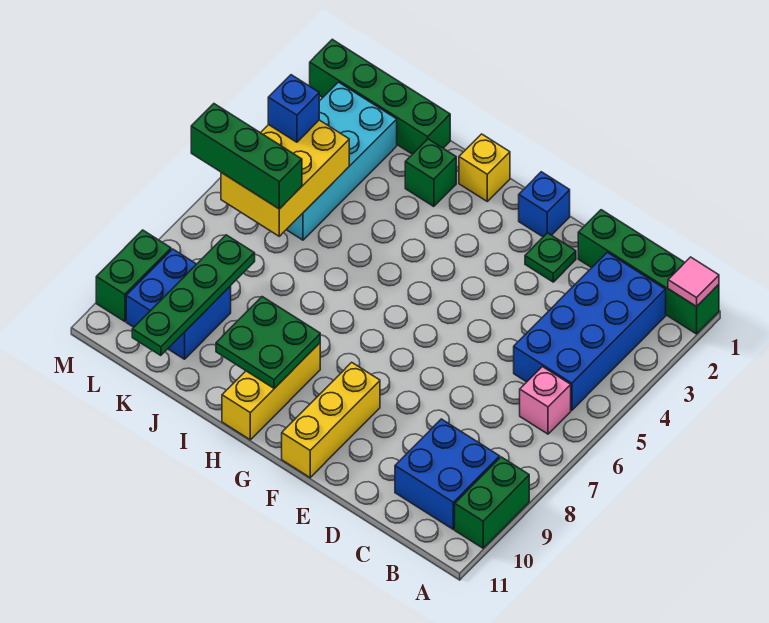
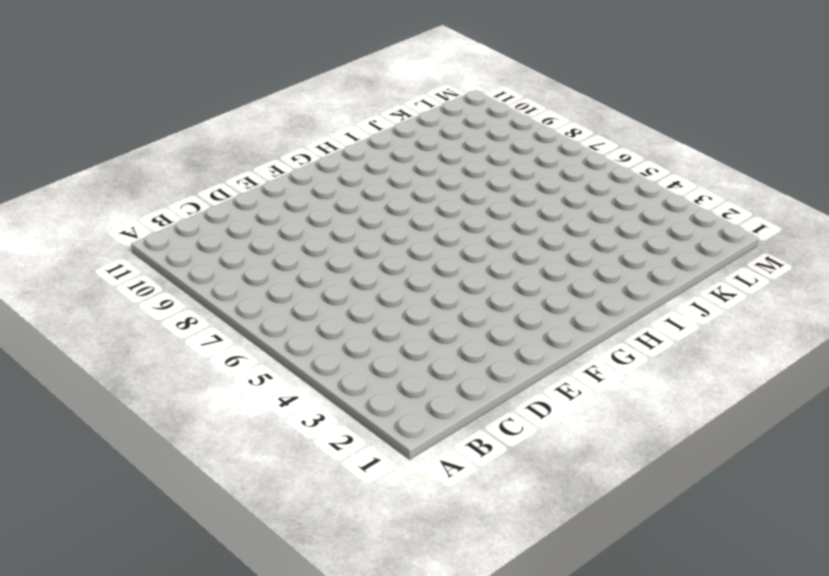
none -> green brick A1:D1 level 1
none -> green brick A9:A10 level 1
none -> blue brick B2:C5 level 1

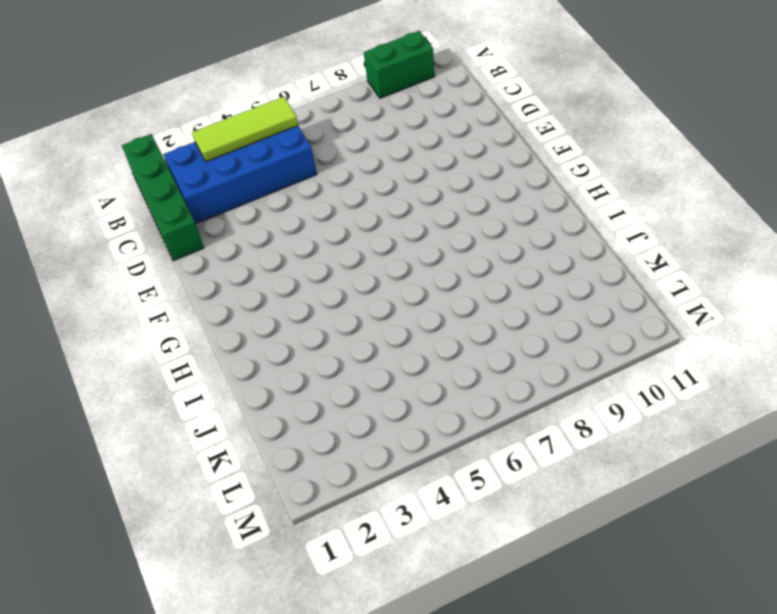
lime tile B3:B5 level 2 -> none
none -> pink brick B6 level 1
none -> blue brick B9:C10 level 1
none -> green plate E2 level 1

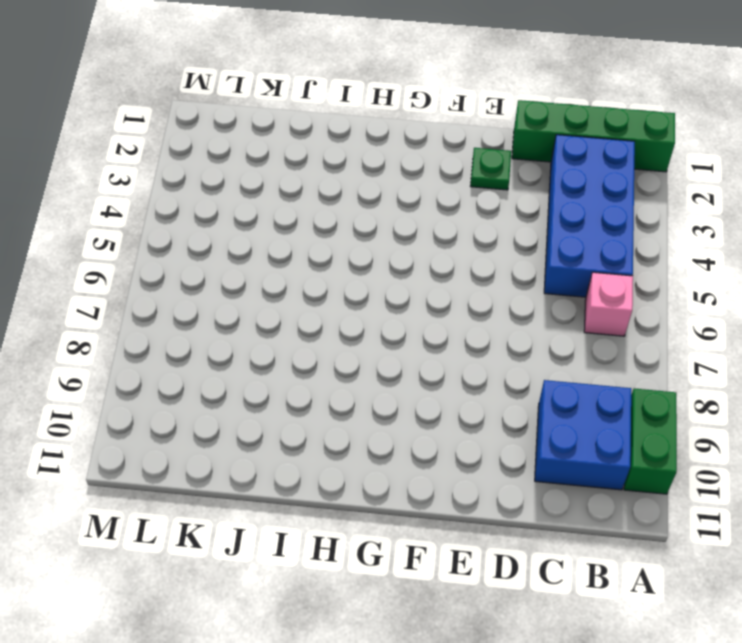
none -> blue brick F1 level 1
none -> yellow brick F9:F11 level 1
none -> yellow brick H1 level 1

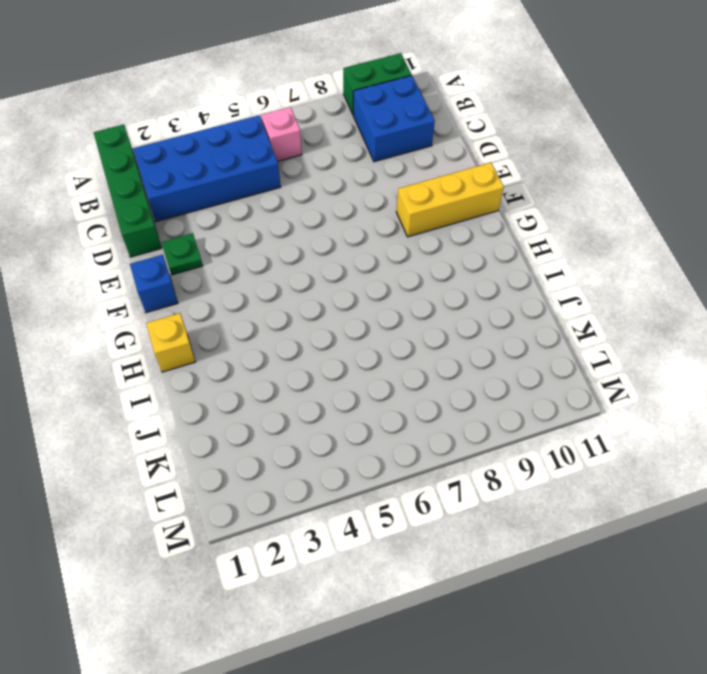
none -> yellow brick H9:H11 level 1
none -> green brick I2 level 1
none -> green brick J1:M1 level 1

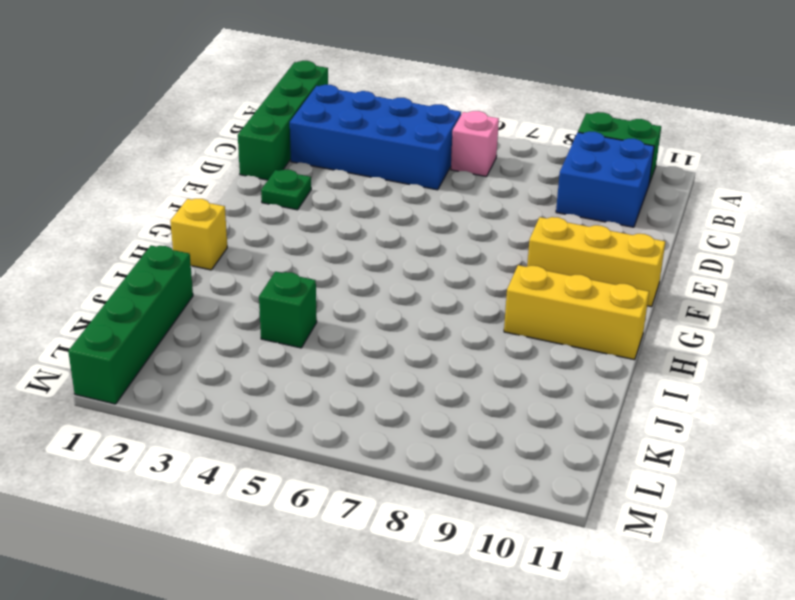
green brick J4 level 1 -> green brick I2 level 1
none -> blue brick F1 level 1
none -> cyan brick K2:L5 level 1
none -> blue brick K9:L10 level 1

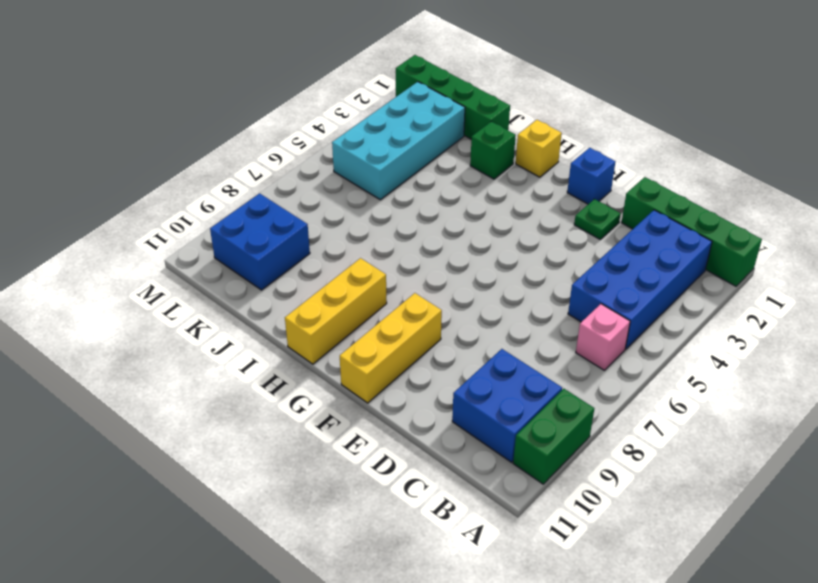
none -> green brick M9:M10 level 1
none -> pink tile A1 level 2
none -> green plate H9:I10 level 2

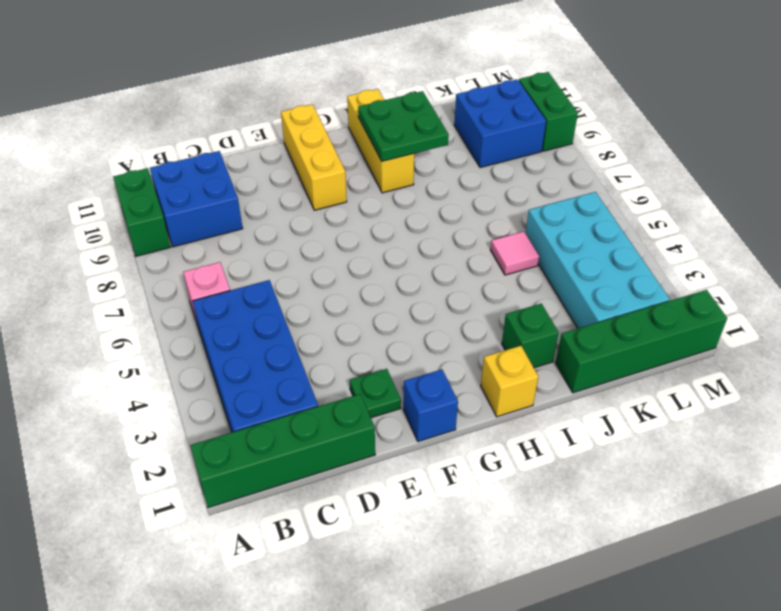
pink tile J5 level 1 -> pink tile A1 level 2
none -> yellow brick K4:L6 level 2
none -> green plate K8:K11 level 2
none -> green brick K6:M6 level 3

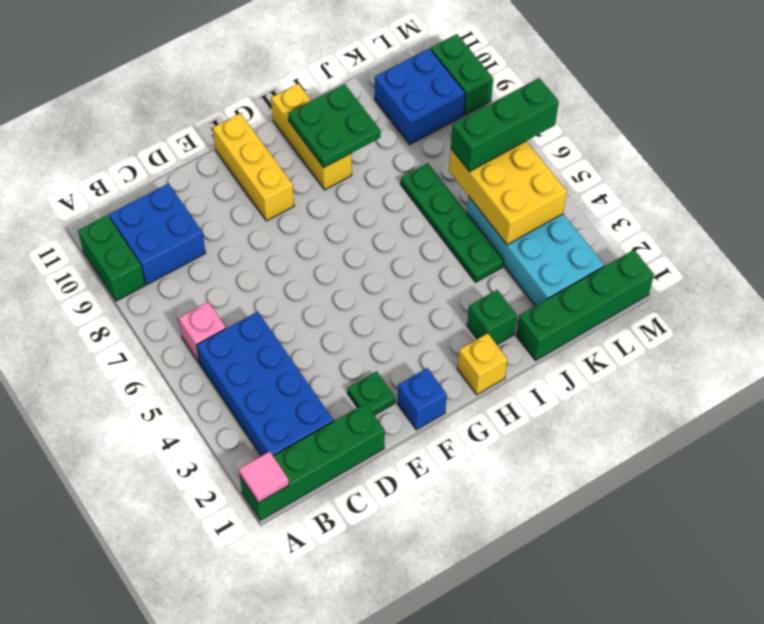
green plate J4:J7 level 1 -> green plate K8:K11 level 2
none -> blue brick L4 level 3

